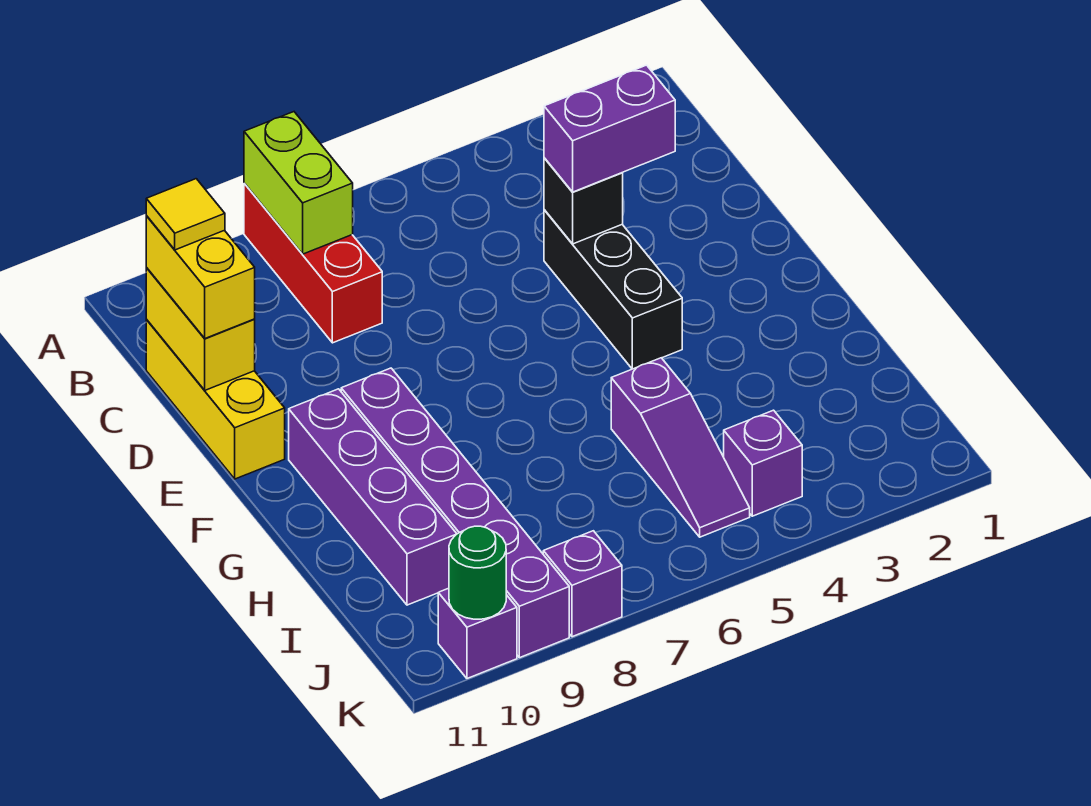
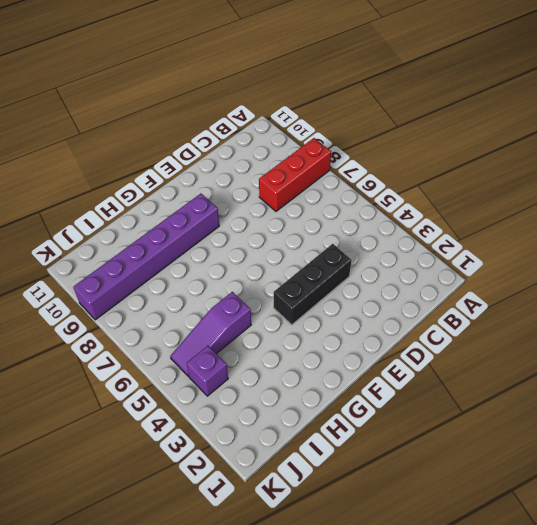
none -> yellow brick C11:E11 level 1
none -> purple brick F10:I10 level 1
none -> purple brick K8 level 1

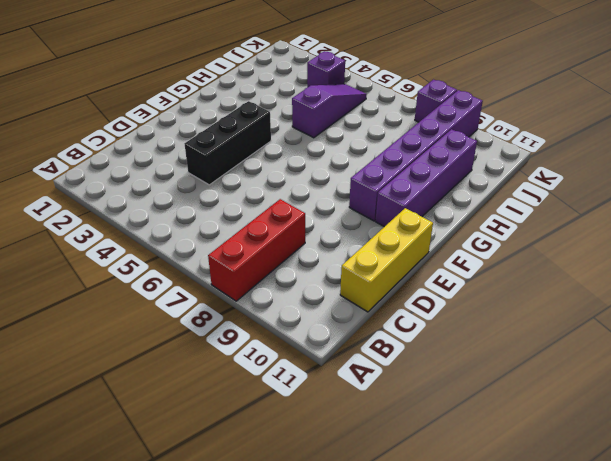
none -> purple brick K10 level 1
none -> lime brick A8:B8 level 2
none -> yellow brick C11:D11 level 2

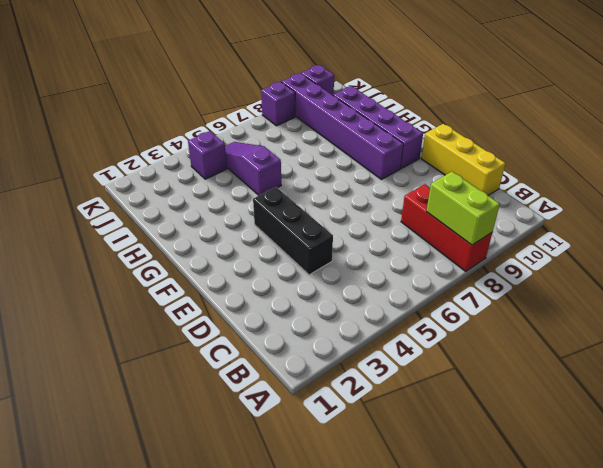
none -> yellow brick C11:D11 level 2
none -> black brick D4 level 2
none -> green round brick K10 level 2

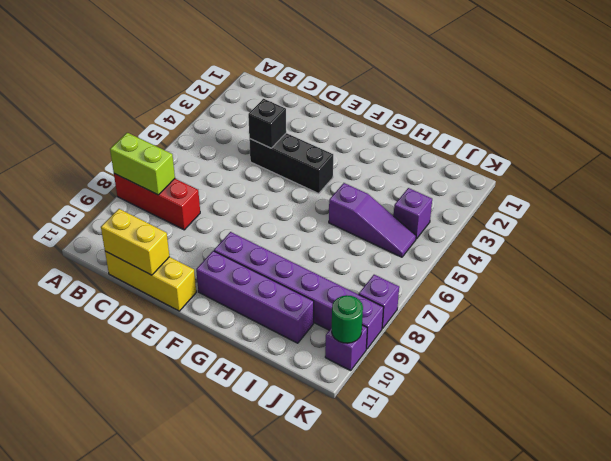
none -> yellow brick C11:D11 level 3
none -> purple brick D3:D4 level 3
none -> yellow tile C11 level 4

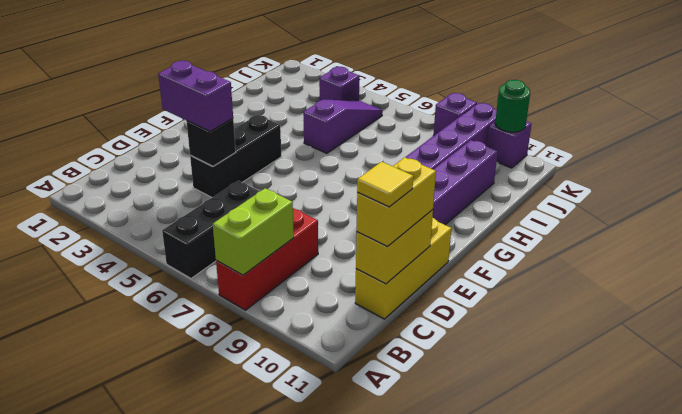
black brick A6:C6 level 1 -> none

